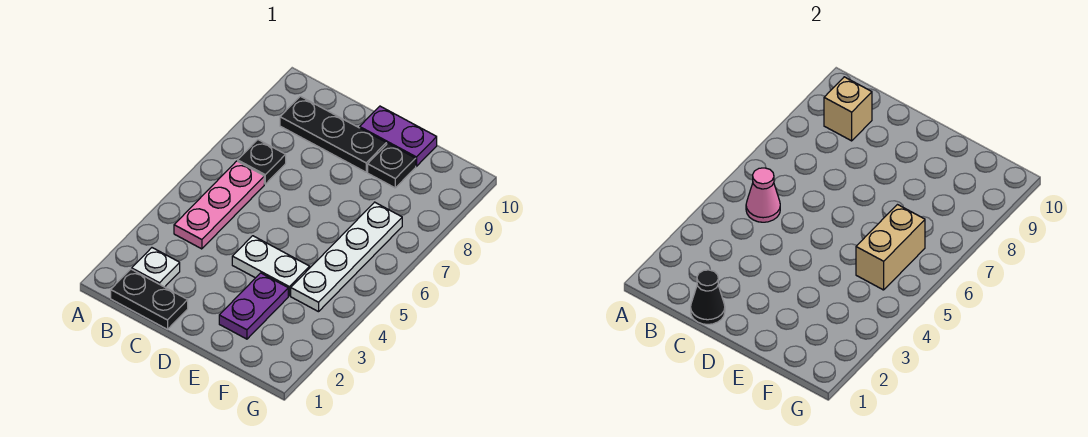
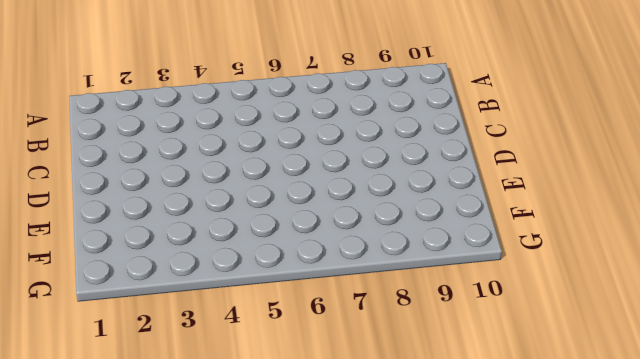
none -> black plate B1:C1 level 1
none -> white plate B2 level 1
none -> pink plate B4:B6 level 1

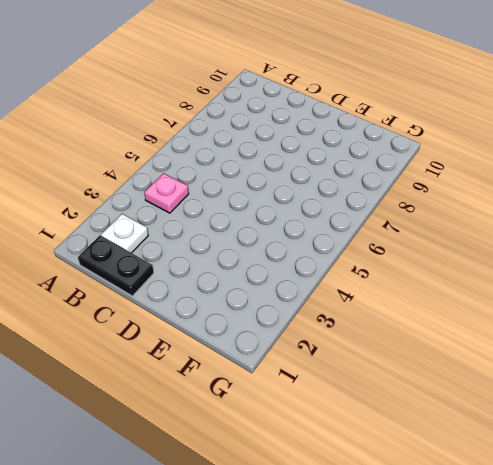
pink plate B4 level 1 -> pink plate B4:B6 level 1
none -> black plate B7 level 1
none -> black plate B9:D9 level 1
none -> white plate D4:E4 level 1

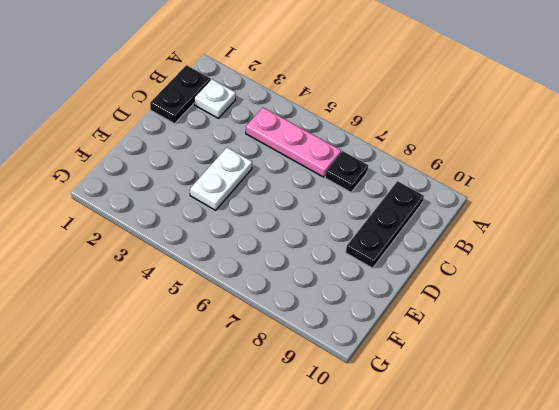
none -> purple plate D10:E10 level 1
none -> purple plate E2:E3 level 1
none -> black plate E9 level 1

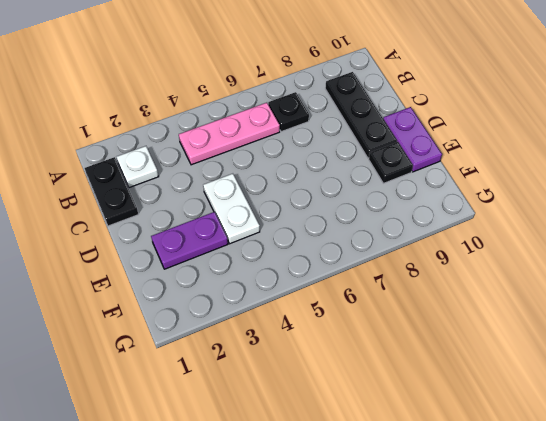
none -> white plate F4:F7 level 1
none -> pink cone B5 level 2
none -> tan brick B9 level 2

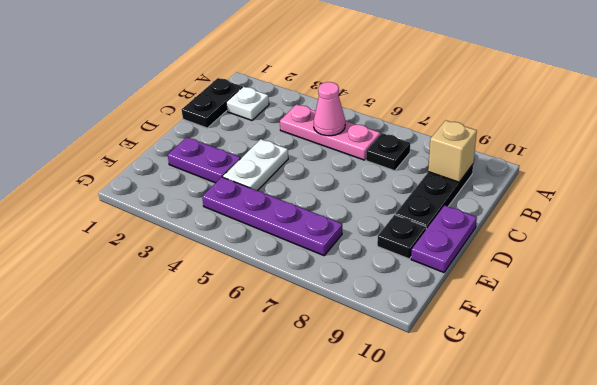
purple plate F4:F7 level 1 -> white plate F4:F7 level 1
none -> black cone C1 level 2
none -> tan brick F5:F6 level 2

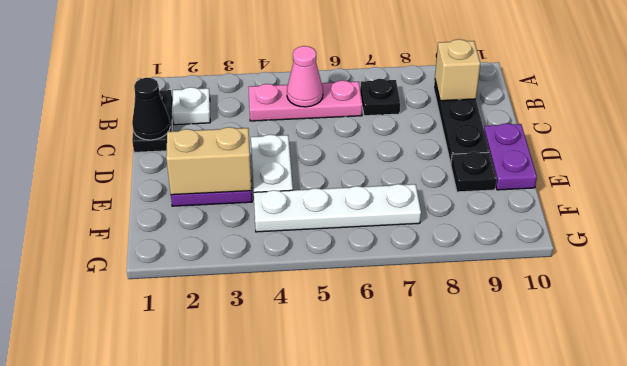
tan brick E2:E3 level 2 -> tan brick F5:F6 level 2

